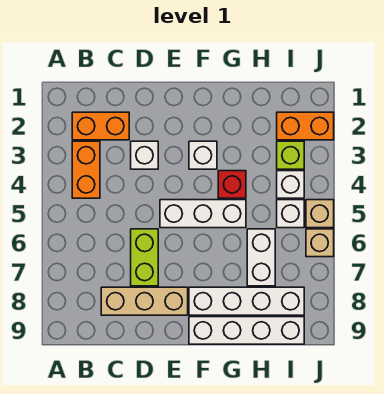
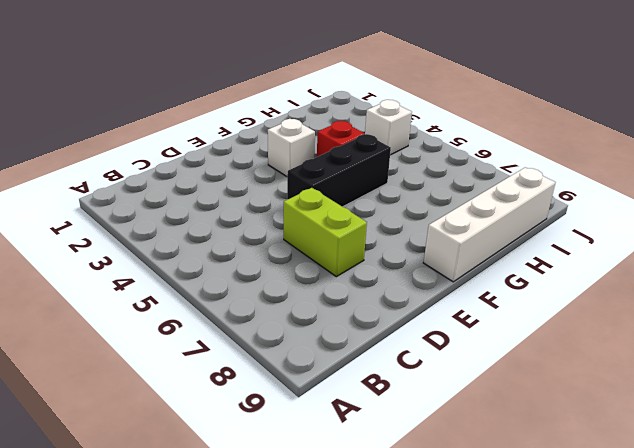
black brick E5:G5 level 1 -> white brick E5:G5 level 1
none -> orange brick B2:C2 level 1
none -> orange brick B3:B4 level 1
none -> tan brick C8:E8 level 1

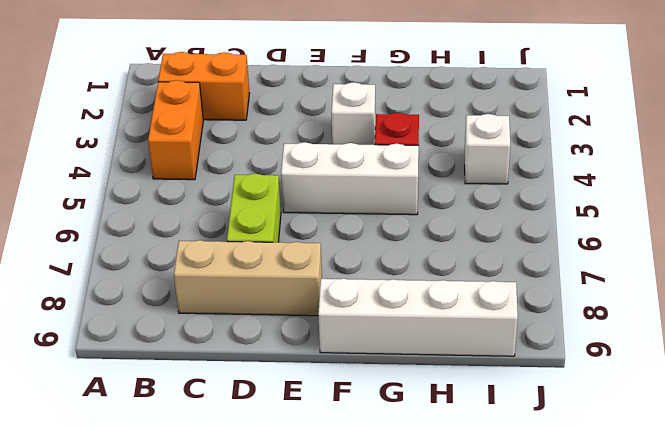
none -> white brick D3 level 1
none -> white brick F8:I8 level 1
none -> white brick H6:H7 level 1

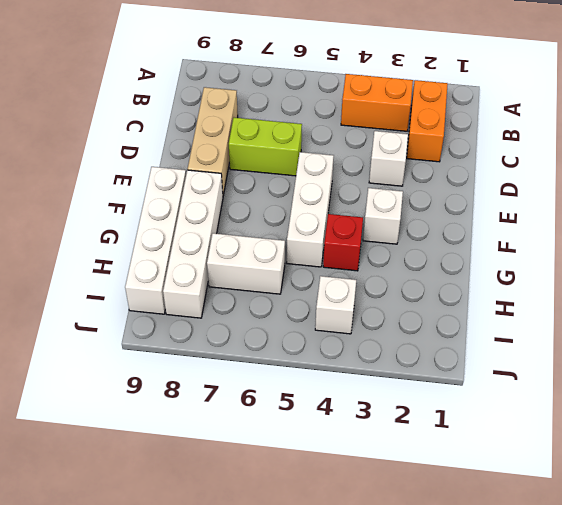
none -> orange brick I2:J2 level 1
none -> lime brick I3 level 1
none -> white brick I5 level 1

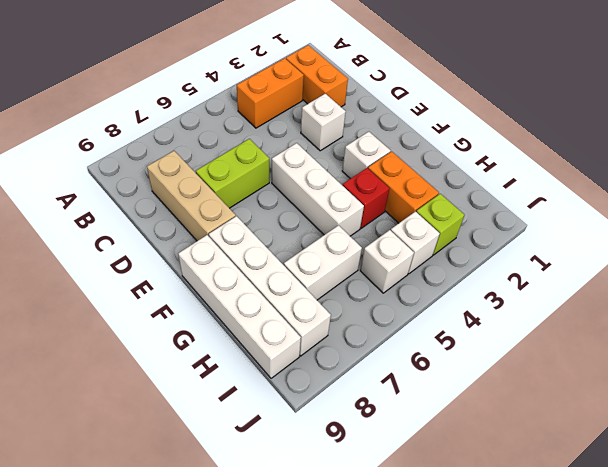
orange brick G3:H3 level 1 -> orange brick I2:J2 level 1
none -> tan brick J5 level 1
none -> tan brick J6 level 1

